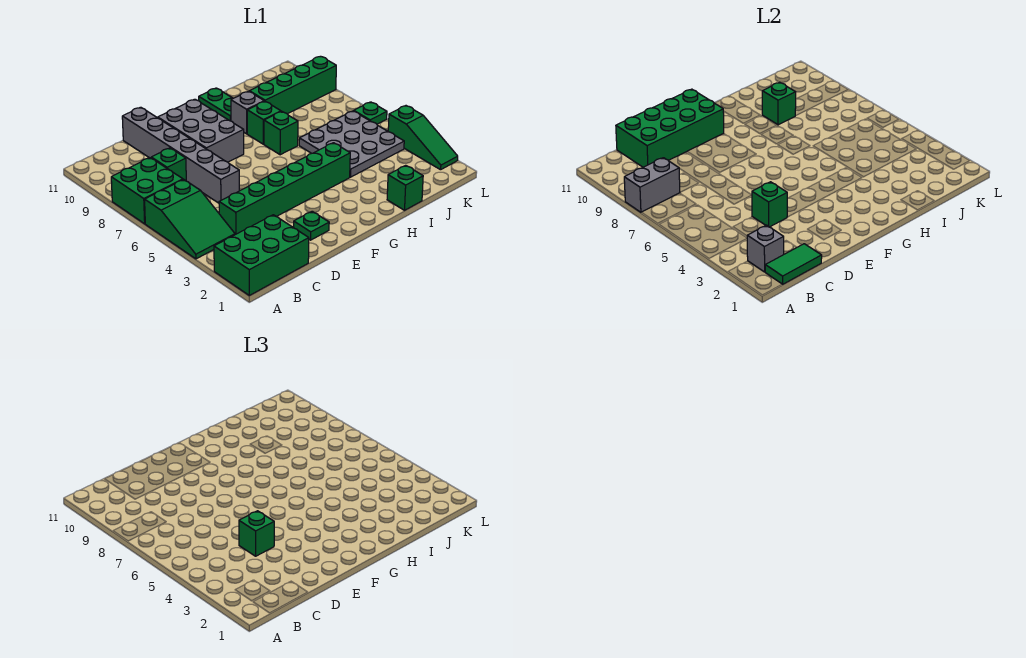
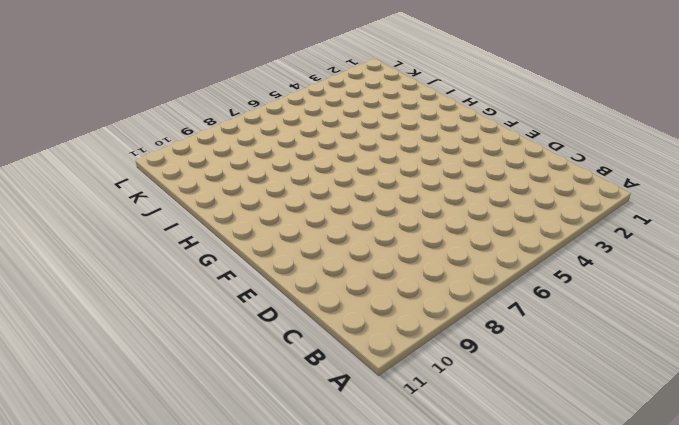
none -> green brick A1:C2 level 1
none -> green slope A4:B6 level 1 top 6
none -> green brick A7:B8 level 1

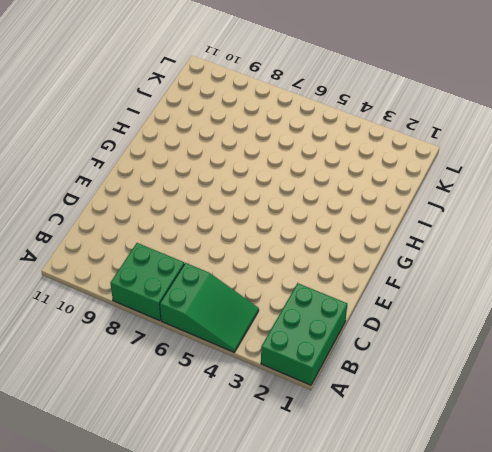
none -> green brick C4:H4 level 1
none -> green brick C8 level 1
none -> grey brick D6:D11 level 1

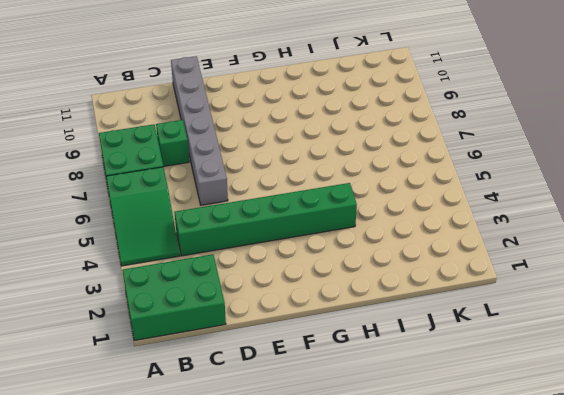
none -> green plate E2 level 1
none -> grey brick E8:F10 level 1
none -> green brick H7 level 1

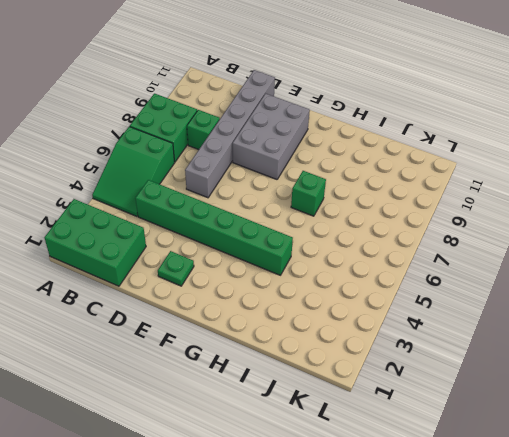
none -> green brick H8 level 1
none -> grey brick H9 level 1
none -> green plate H10:H11 level 1

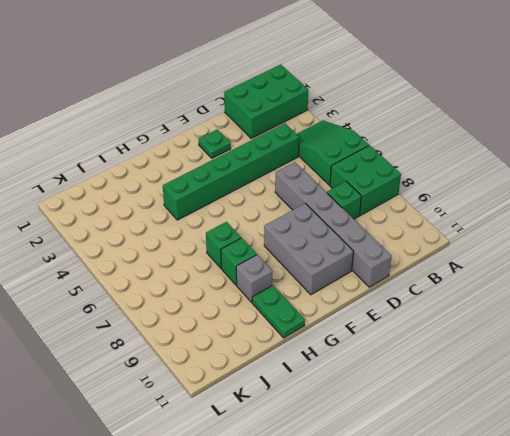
none -> green brick I1 level 1
none -> grey plate I4:K6 level 1
none -> green brick I9:L9 level 1

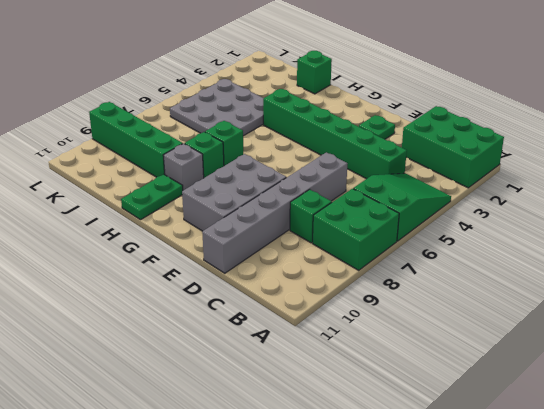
none -> green slope L2:L4 level 1 top 4
none -> green plate L6 level 1
none -> grey brick A8:B8 level 2

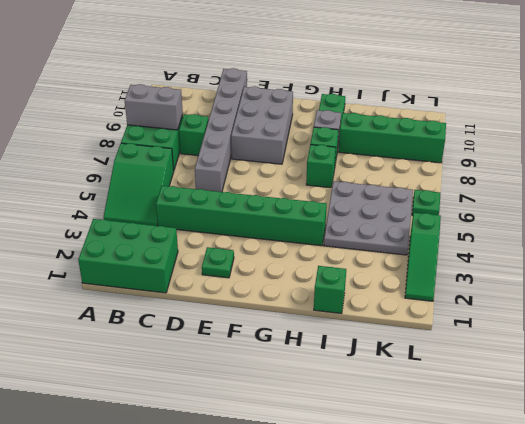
none -> green tile B1:C1 level 2
none -> grey brick B2 level 2
none -> green brick C10:F11 level 2

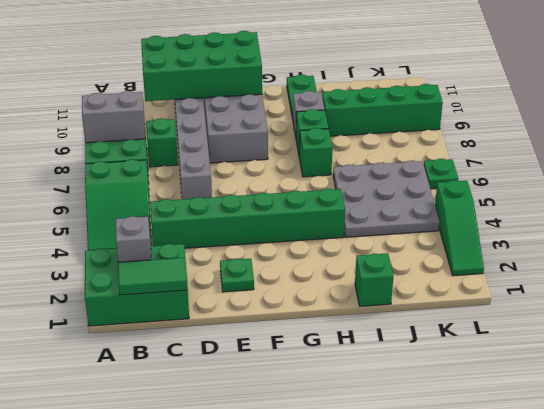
none -> green brick D4 level 2
none -> green brick I9 level 2
none -> green brick D4 level 3

